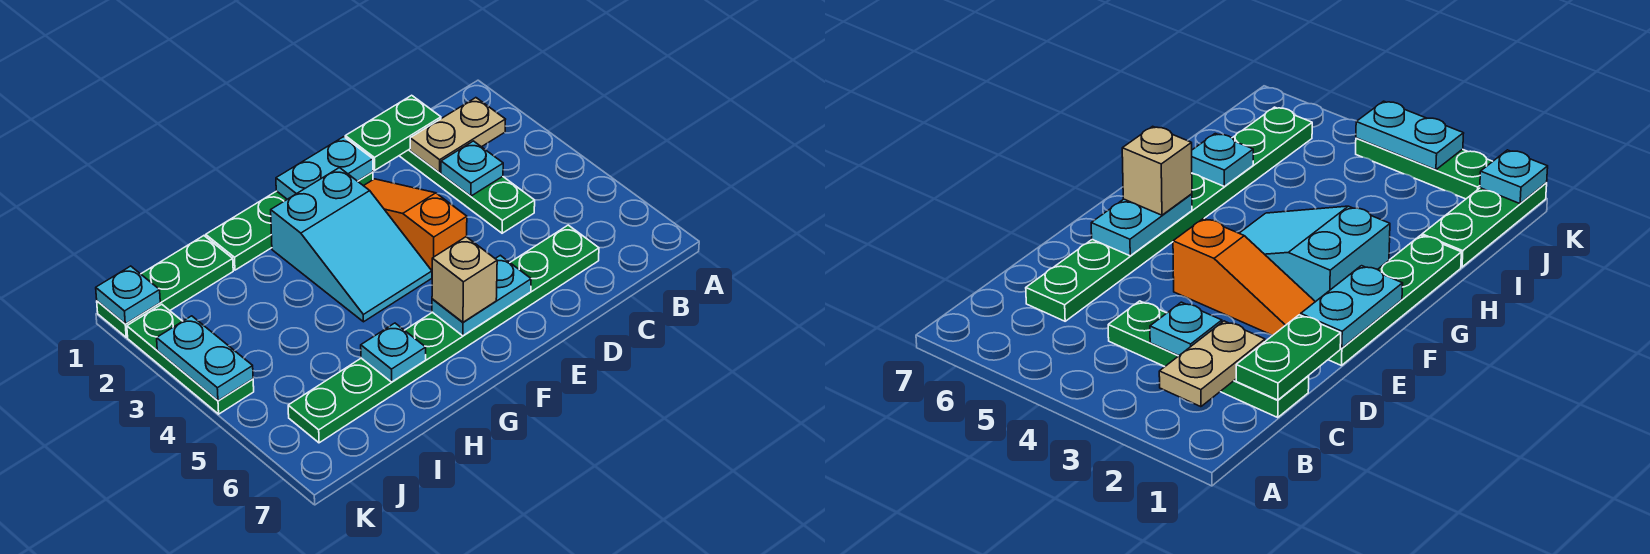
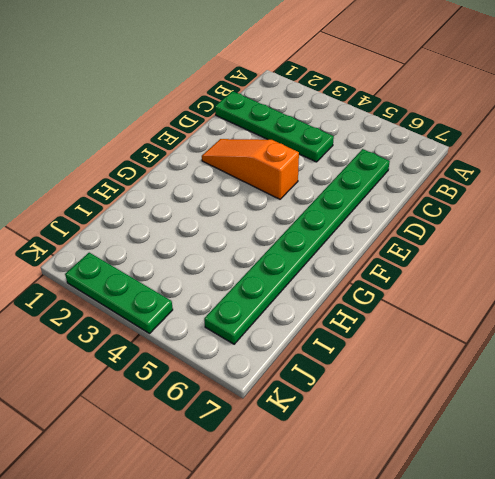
none -> green plate E1:H1 level 1
none -> cyan slope F2:G4 level 1 top 2
none -> green plate I1:K1 level 1

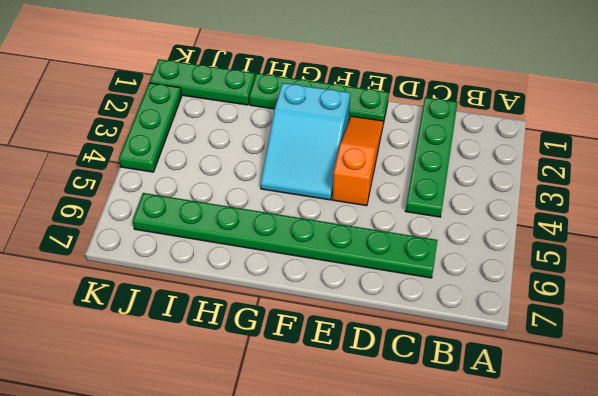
none -> tan plate B2:C2 level 2
none -> green plate C1:D1 level 2
none -> cyan plate C3 level 2

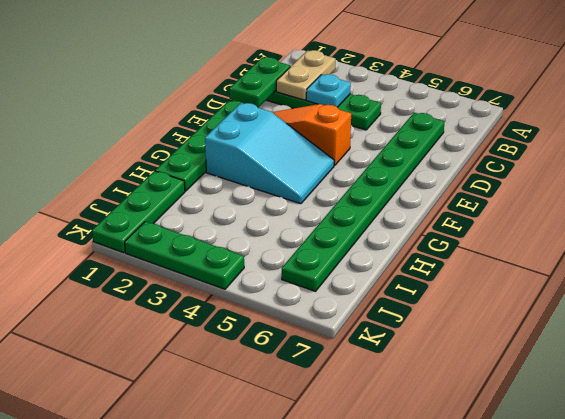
none -> cyan plate E1:F1 level 2
none -> cyan plate E6:F6 level 2
none -> cyan plate H6 level 2

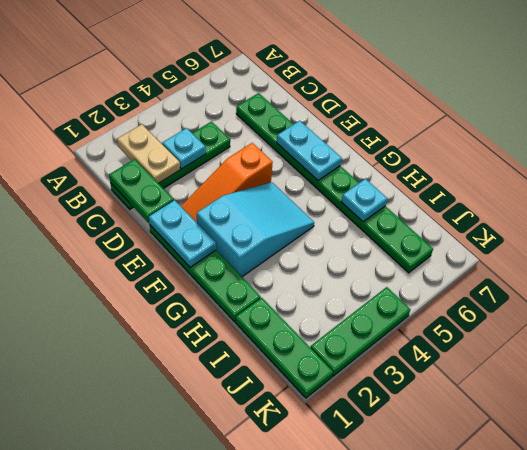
none -> cyan plate K1 level 2
none -> cyan plate K3:K4 level 2
none -> tan brick F6 level 3

